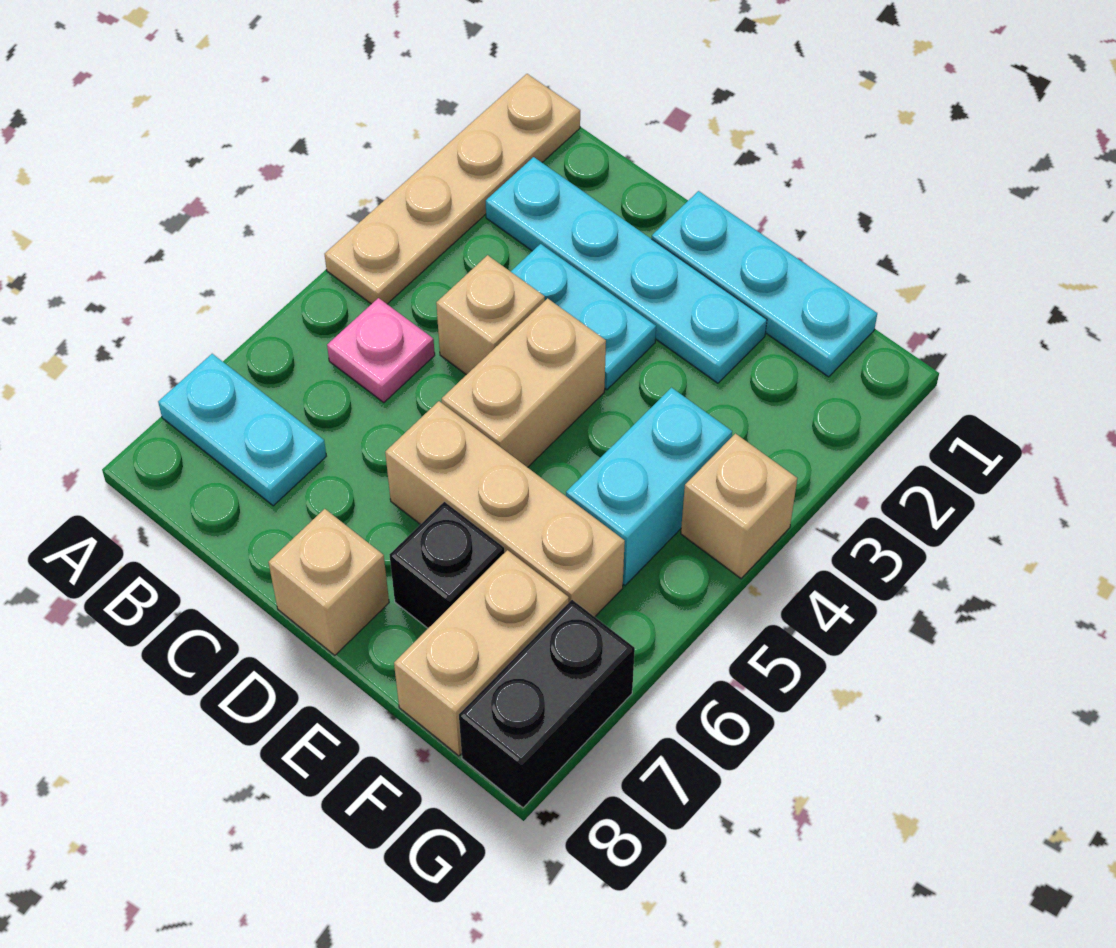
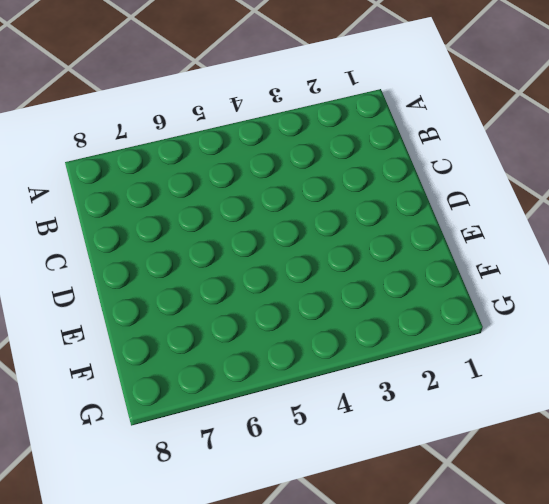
none -> tan plate A1:A4 level 1
none -> cyan plate A7:B7 level 1
none -> cyan plate B2:E2 level 1

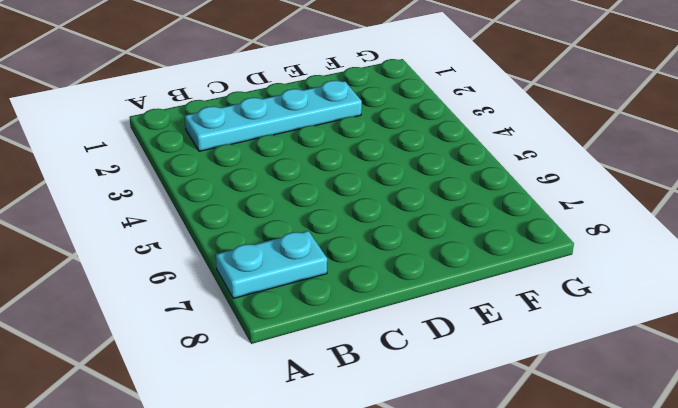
none -> tan plate A1:A4 level 1
none -> pink plate B5 level 1
none -> cyan plate C3:D3 level 1

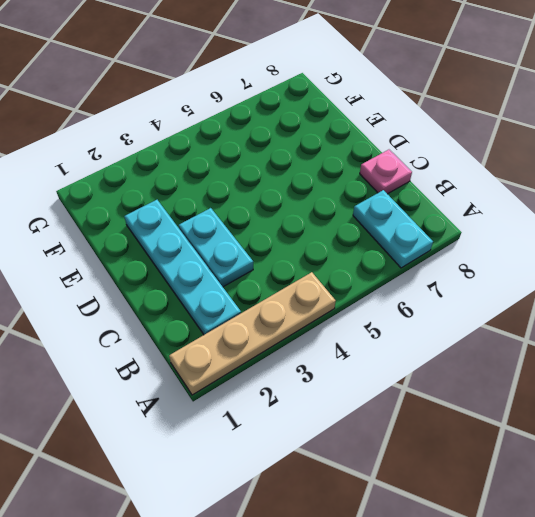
pink plate C8 level 1 -> pink plate B5 level 1
none -> tan brick C4 level 1
none -> cyan plate D1:F1 level 1
none -> tan brick D4:D5 level 1

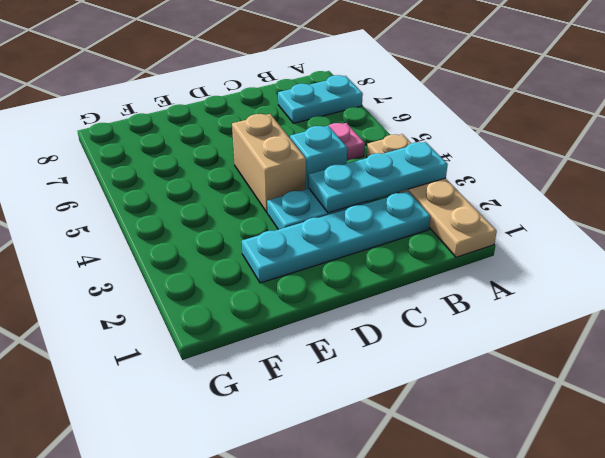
cyan plate A3:C3 level 2 -> cyan plate D1:F1 level 1
cyan brick C4 level 1 -> tan brick C4 level 1
none -> tan brick D6:F6 level 1
none -> tan brick D8 level 1
none -> black brick E7 level 1

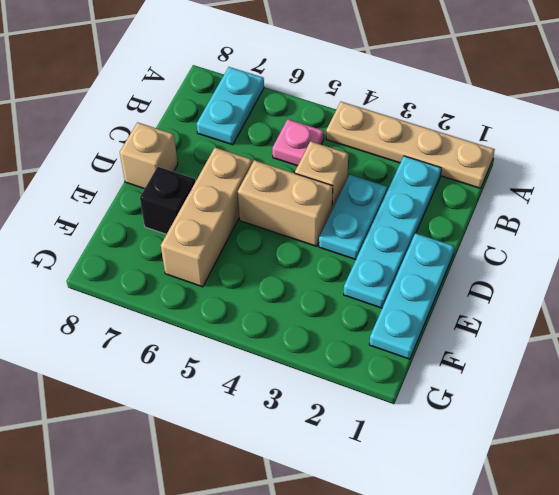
none -> cyan brick F4:F5 level 1
none -> tan brick F7:F8 level 1
none -> tan brick G4 level 1

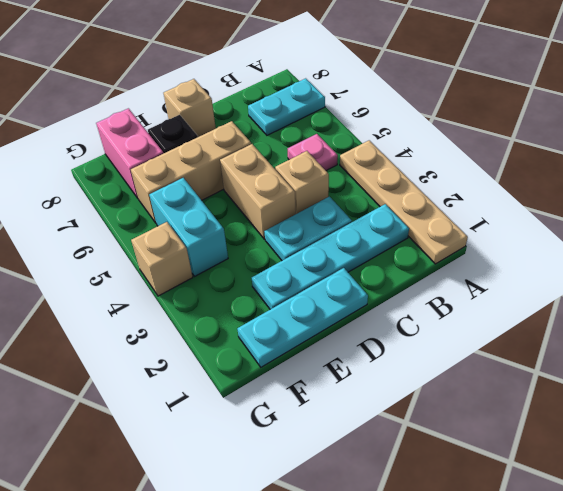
pink brick F7:F8 level 1 -> tan brick F7:F8 level 1
none -> black brick G7:G8 level 1

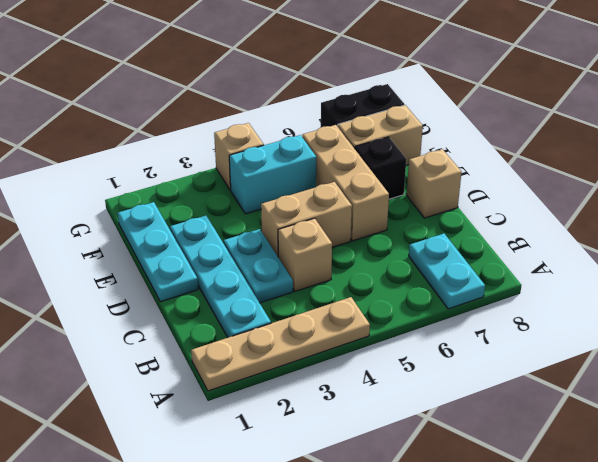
none -> pink plate B5 level 1

